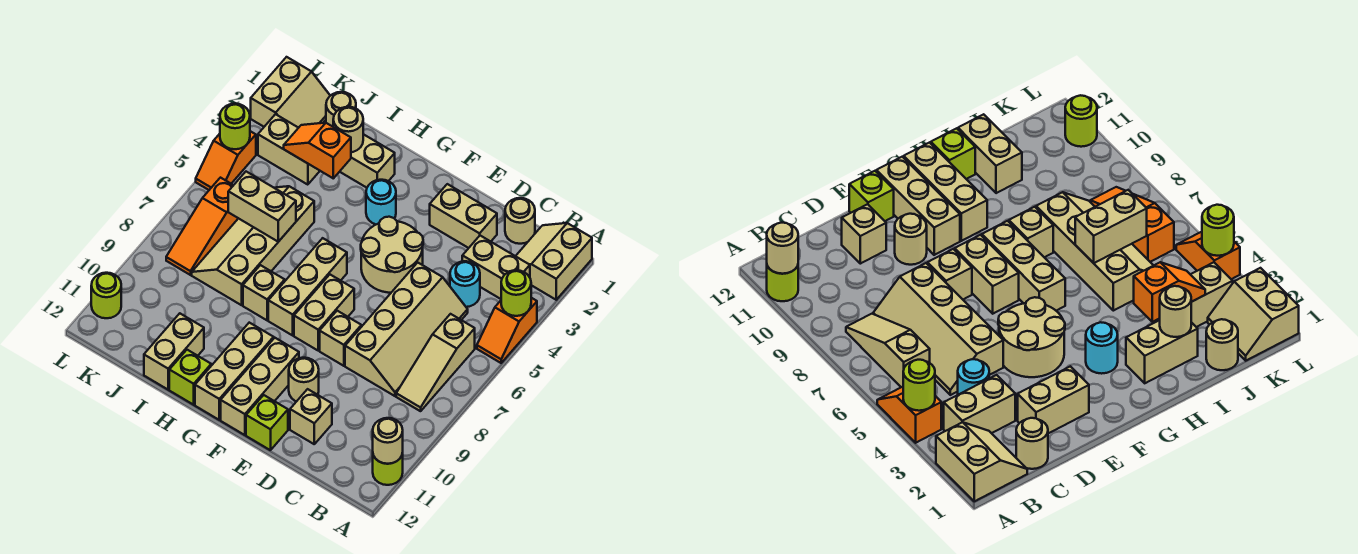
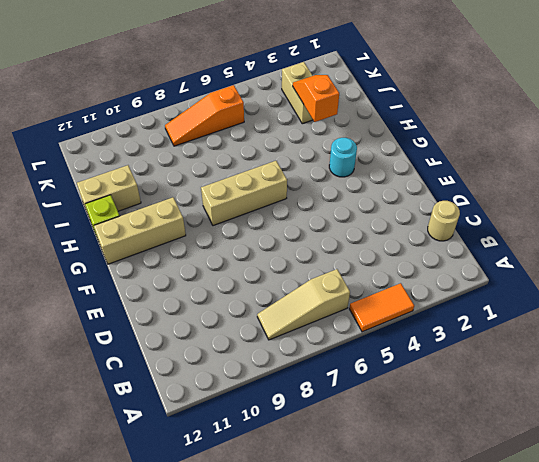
orange tile A4:A5 level 1 -> orange slope A4:A5 level 1 top 4
none -> tan slope A1:B2 level 1 top A
none -> lime round brick A11 level 1
none -> tan brick B3:C3 level 1
none -> cyan round brick C4 level 1

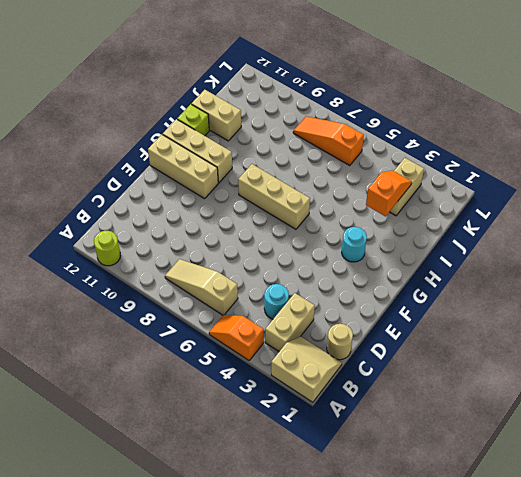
none -> tan slope C5:D8 level 1 top D
none -> tan brick D2:E2 level 1
none -> tan brick D11 level 1
none -> tan round brick E4:F5 level 1

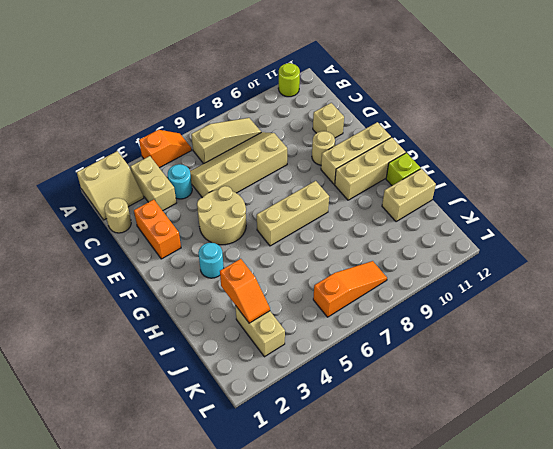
orange brick D2:E2 level 1 -> tan brick D2:E2 level 1
none -> tan brick E8 level 1
none -> lime brick E12 level 1
none -> tan brick F7:F8 level 1
none -> tan brick H2:I2 level 1

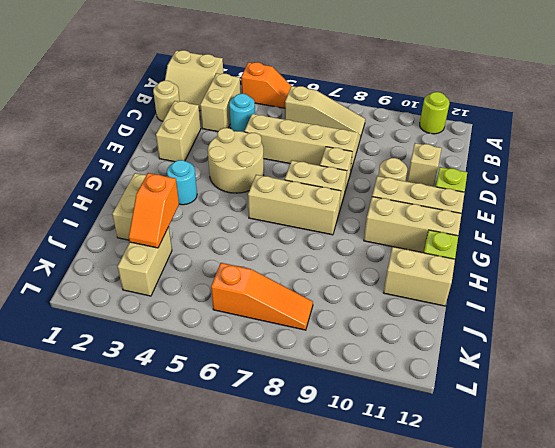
none -> tan brick H8 level 1
none -> tan slope I5:J8 level 1 top I
none -> tan round brick J1 level 1
none -> tan slope K1:L2 level 1 top L

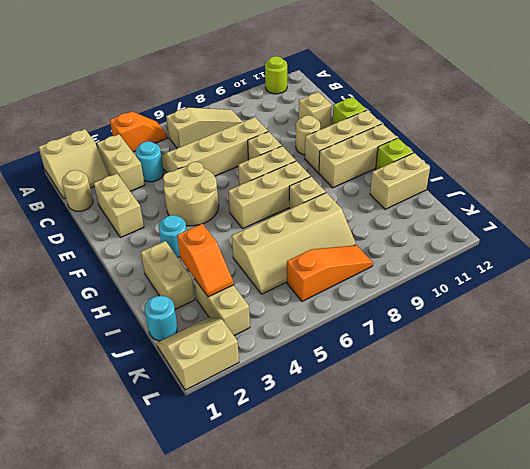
cyan round brick J1 level 1 -> tan round brick J1 level 1
none -> orange slope L4:L5 level 1 top 4
none -> lime round brick L11 level 1
none -> lime round brick A4 level 2
none -> tan round brick A11 level 2

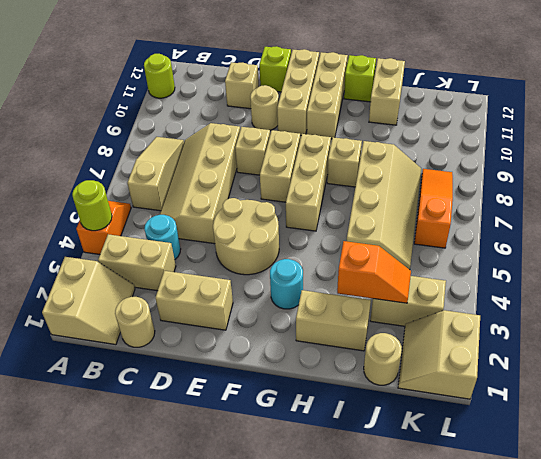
none -> orange slope L4:L5 level 1 top 4
none -> lime round brick L11 level 1
none -> tan round brick A11 level 2
none -> tan round brick I2 level 2

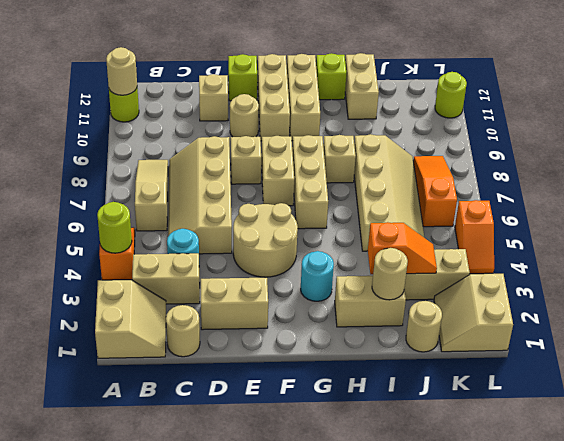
orange slope L4:L5 level 1 top 5 -> orange slope L4:L5 level 1 top 4
none -> tan brick I6:J6 level 2
none -> lime round brick L4 level 2

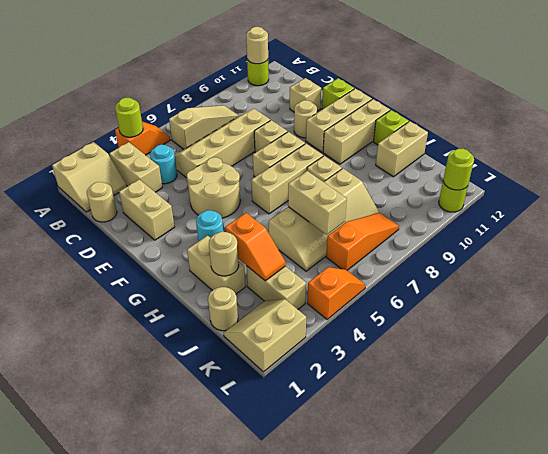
lime round brick L11 level 2 -> lime round brick L4 level 2

